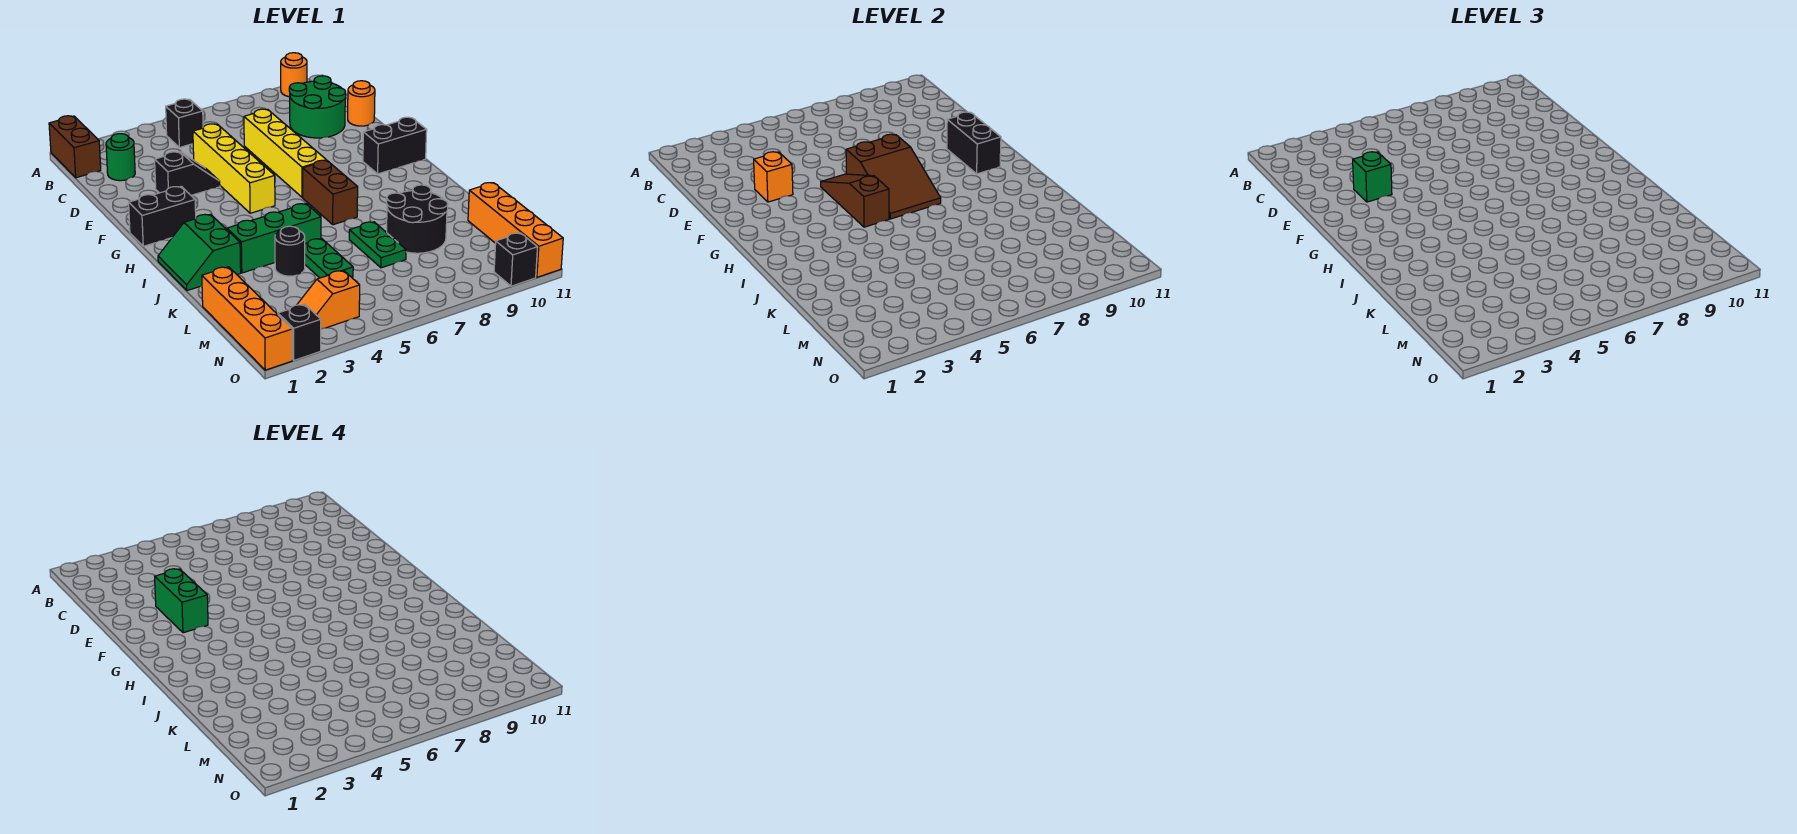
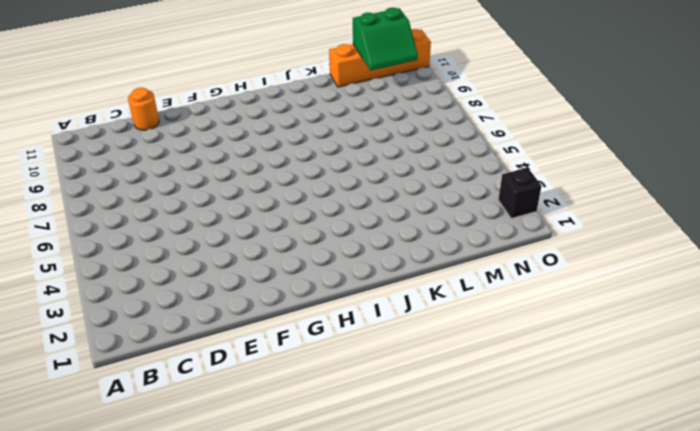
green slope M10:N11 level 2 top 11 -> green slope I1:J2 level 1 top 2
none -> brown brick A1:B1 level 1
none -> orange round brick A10 level 1
none -> black brick B5 level 1

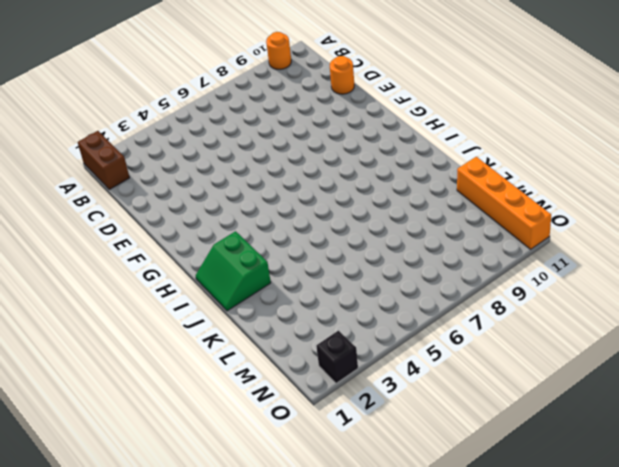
none -> black brick B5 level 1
none -> green round brick C2 level 1
none -> green round brick C9:D10 level 1

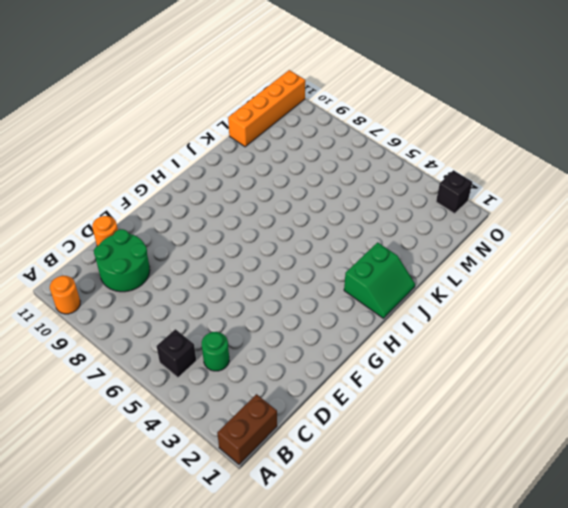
green round brick C4 level 1 -> green round brick C2 level 1
none -> yellow brick D5:G5 level 1
none -> yellow brick D7:G7 level 1
none -> black slope E3:E4 level 1 top 3

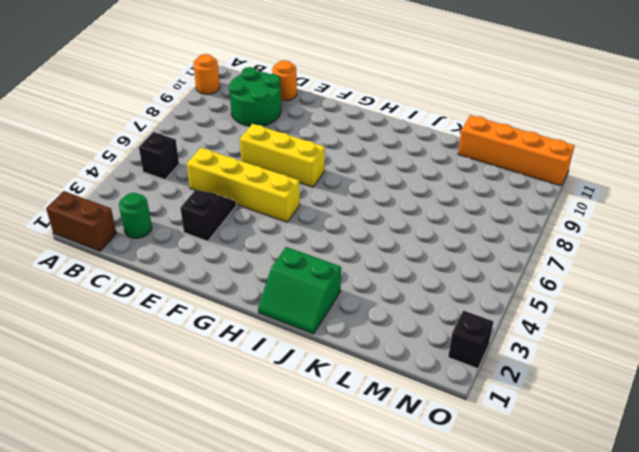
yellow brick E7:G7 level 1 -> yellow brick D7:G7 level 1
none -> black brick G1:G2 level 1
none -> black brick G10:G11 level 1
none -> brown brick H7:I7 level 1

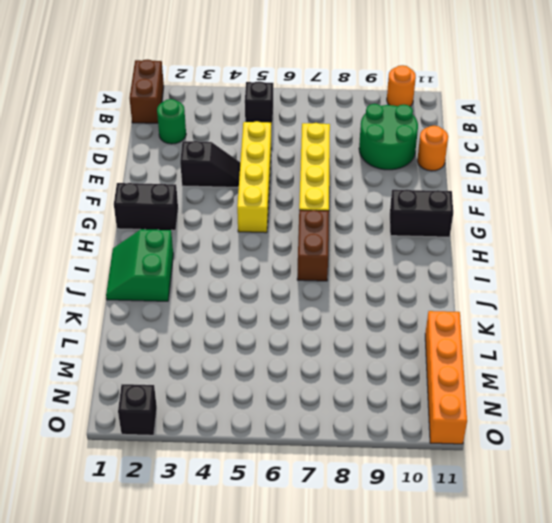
none -> green brick J3:J5 level 1
none -> black round brick K4 level 1
none -> green plate K5:L5 level 1

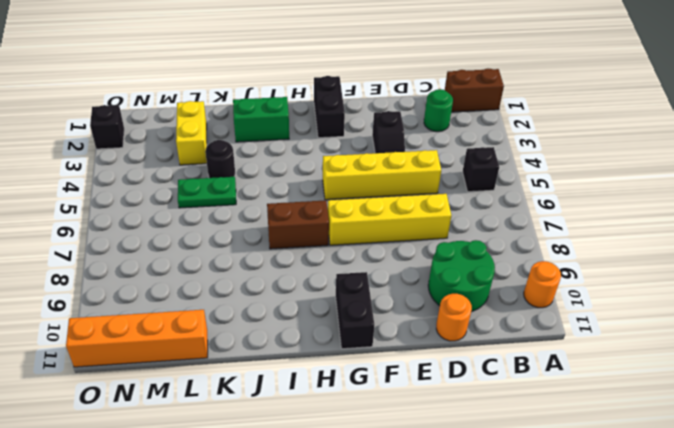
yellow brick L2:L3 level 1 -> none
none -> green brick J3:J5 level 1
none -> green plate K7:L7 level 1
none -> black round brick K8:L9 level 1

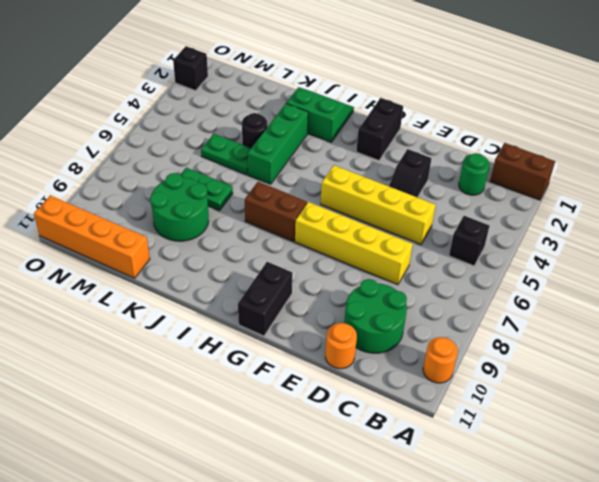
green round brick K8:L9 level 1 -> black round brick K8:L9 level 1
none -> orange brick L1:O1 level 1
none -> orange slope N3:N4 level 1 top 4
none -> black brick O10 level 1

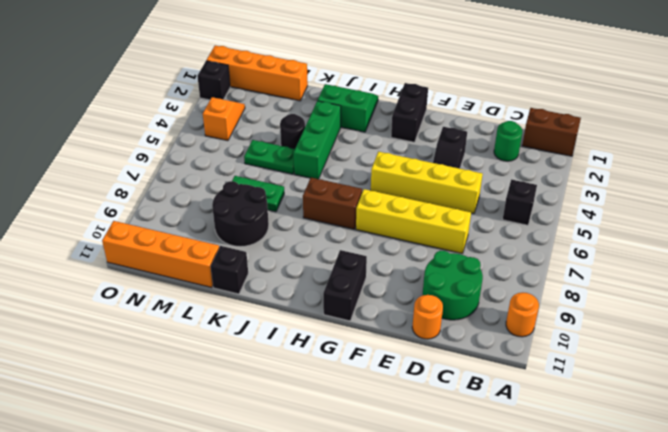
black brick K11 level 1 -> black brick O10 level 1
none -> orange brick E3 level 2
none -> brown slope F5:H5 level 2 top H
none -> brown slope F6:H7 level 2 top F

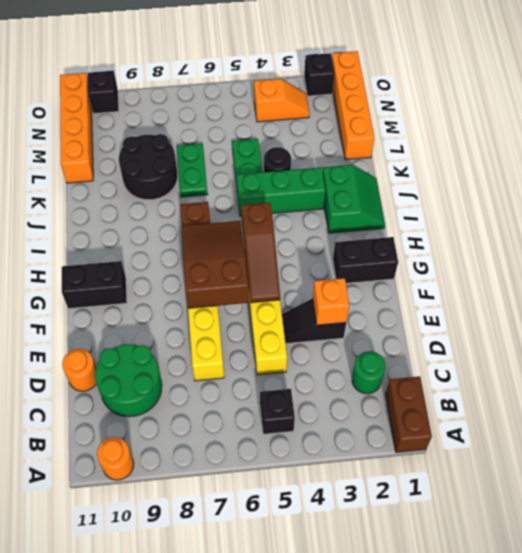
none -> black brick F10:G10 level 2
none -> green brick E3 level 3
none -> green brick E3:F3 level 4

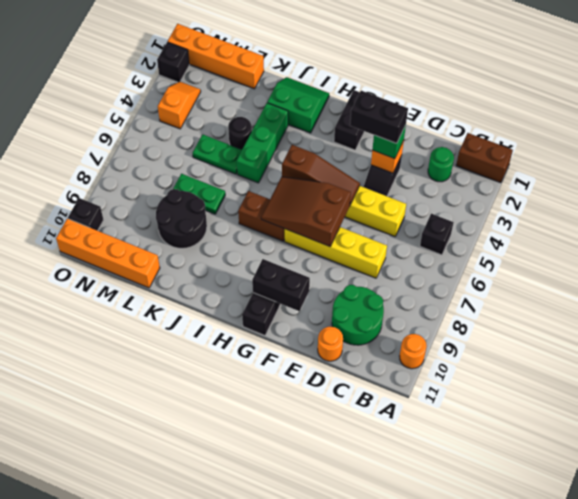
black brick E3:F3 level 4 -> green brick E3:F3 level 4

